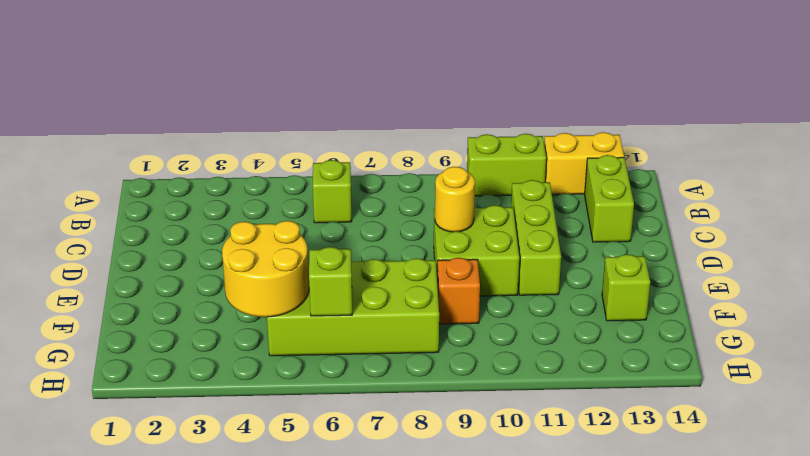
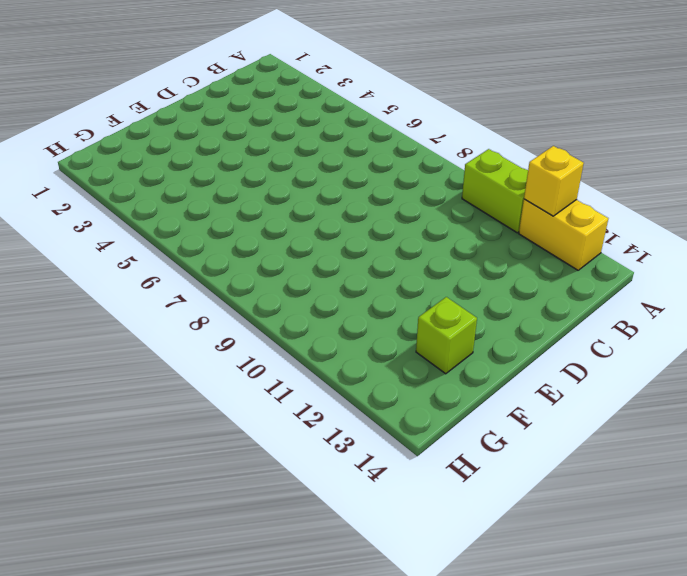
yellow brick A12 level 2 -> none
none -> lime brick B6 level 1
none -> lime brick B13:C13 level 1
none -> lime brick C11:E11 level 1

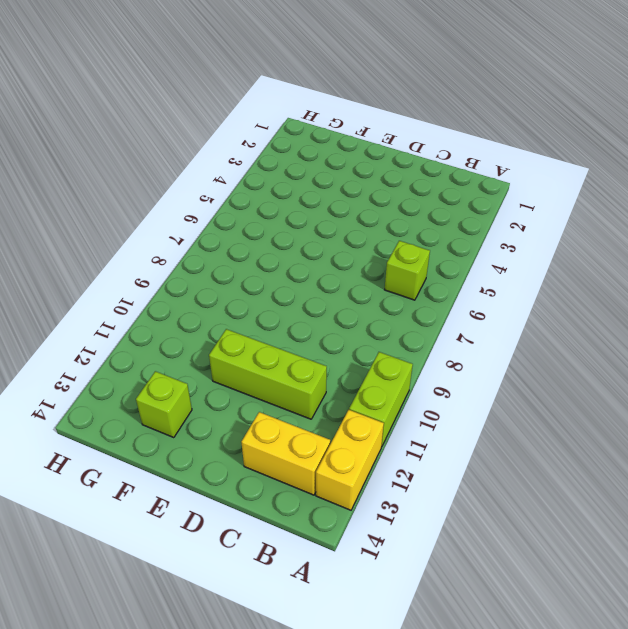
yellow brick B13:C13 level 1 -> lime brick B13:C13 level 1
none -> lime brick D9:E10 level 1
none -> lime brick F5:G8 level 1
none -> orange brick F9 level 1

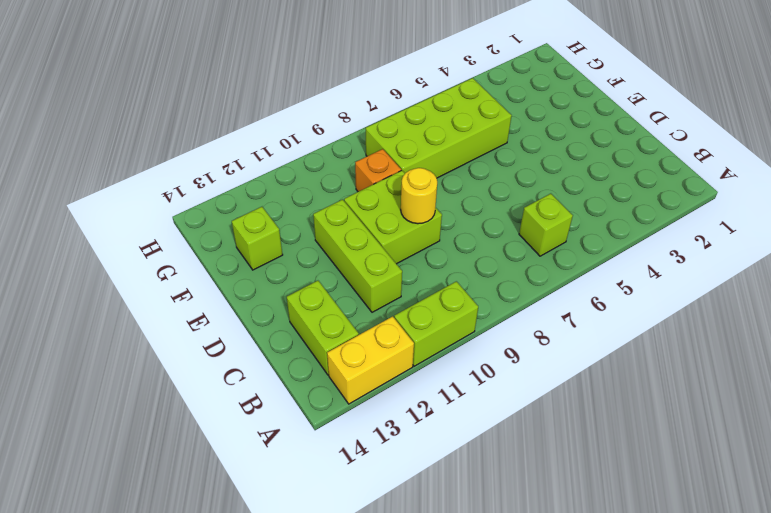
none -> yellow round brick F4:G5 level 2
none -> lime brick G6 level 2

